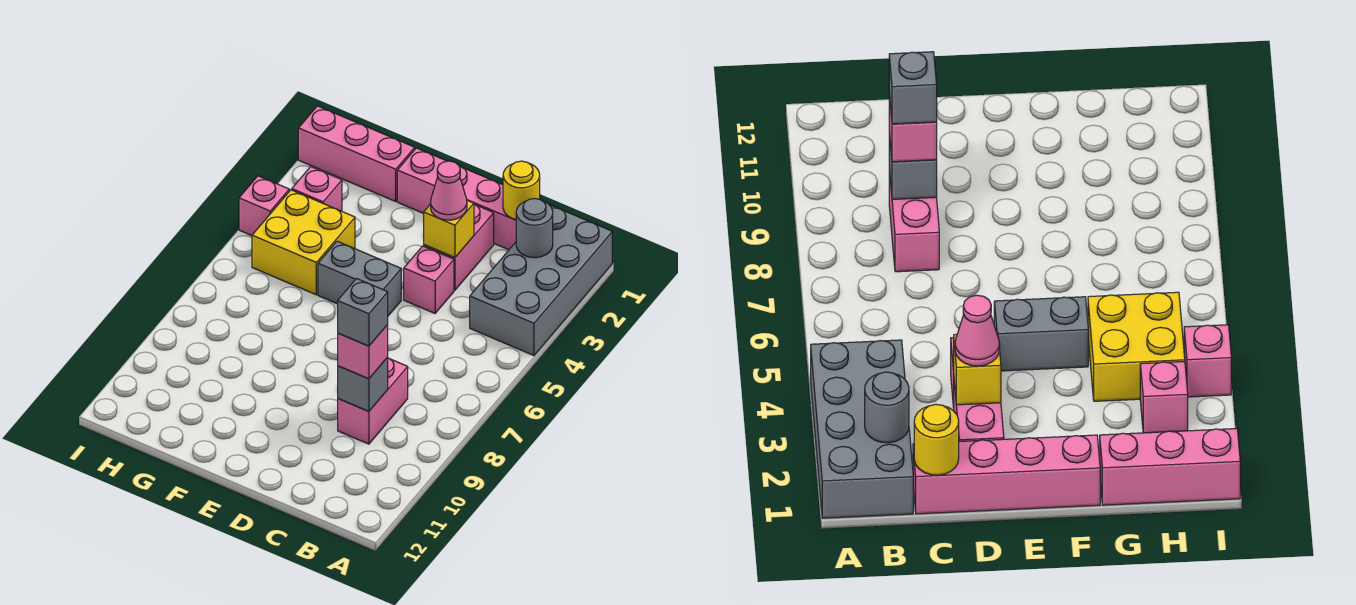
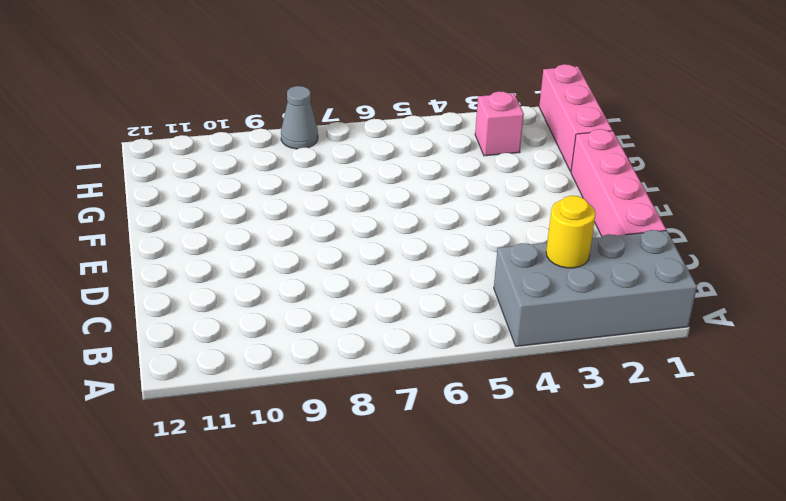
yellow round brick B3 level 2 -> yellow round brick C1 level 2
grey cone I8 level 1 -> none
none -> pink brick C8:C9 level 1
none -> pink brick D2:D3 level 1
none -> pink brick D4 level 1

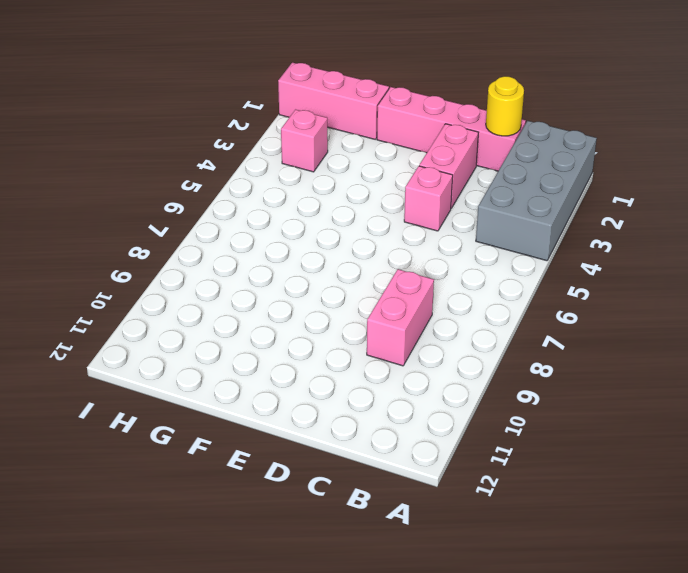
none -> grey brick E5:F5 level 1
none -> yellow brick G4:H5 level 1
none -> pink brick I4 level 1

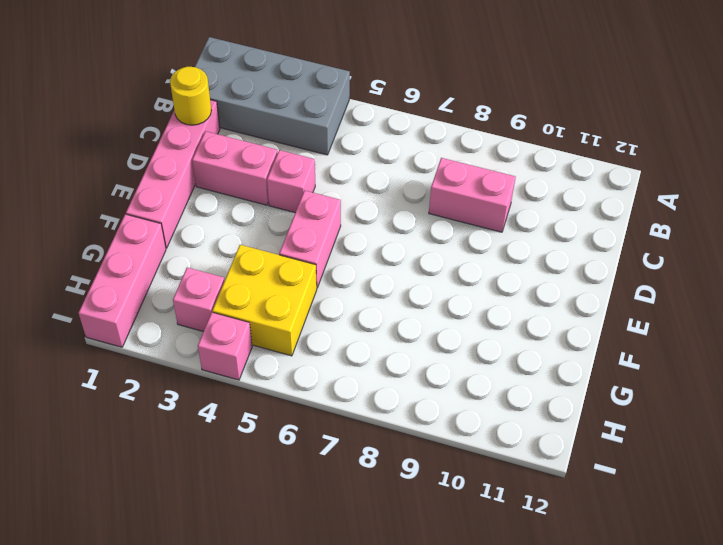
pink brick E5:F5 level 1 -> grey brick E5:F5 level 1
none -> grey round brick B2 level 2
none -> grey brick C9 level 2
none -> yellow brick D3 level 2

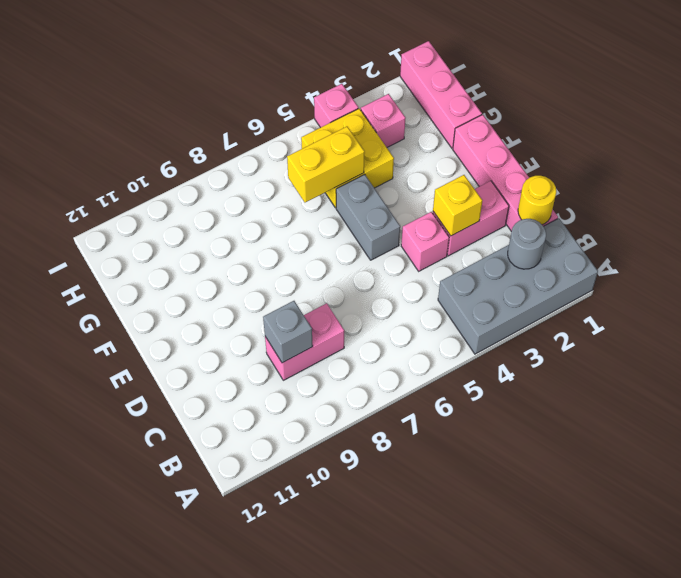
yellow brick G5:G6 level 2 -> none
none -> pink brick C9 level 3
none -> pink cone D3 level 3
none -> grey brick C9 level 4

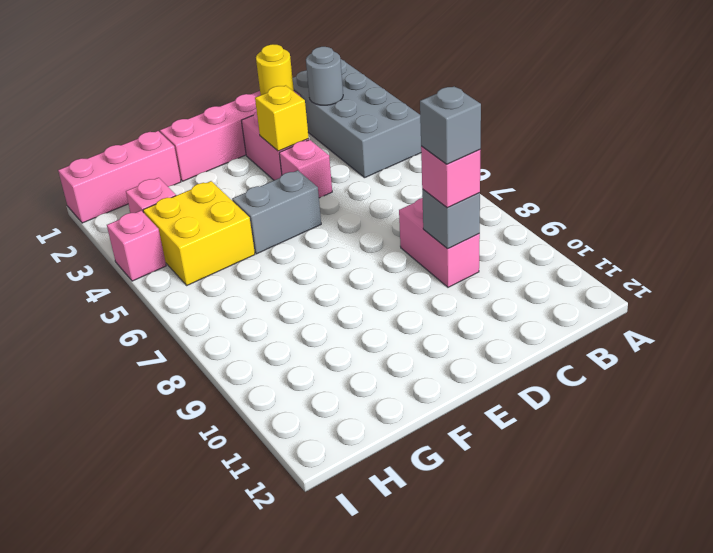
none -> pink cone D3 level 3

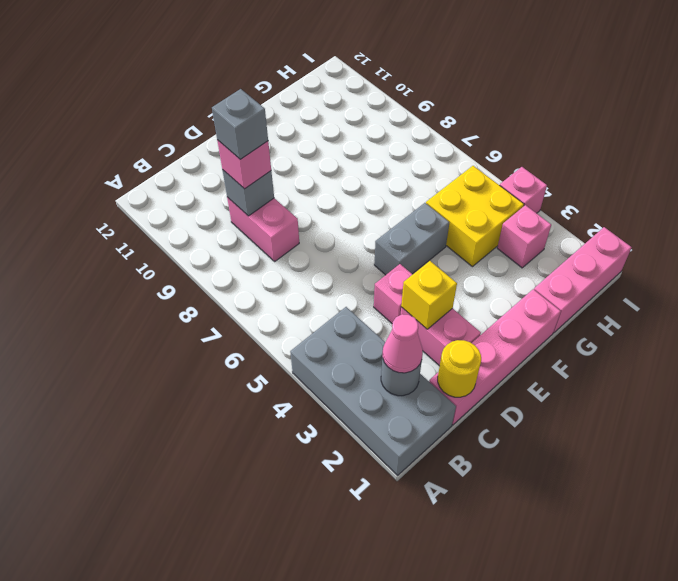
pink cone B2 level 3 -> pink cone D3 level 3

